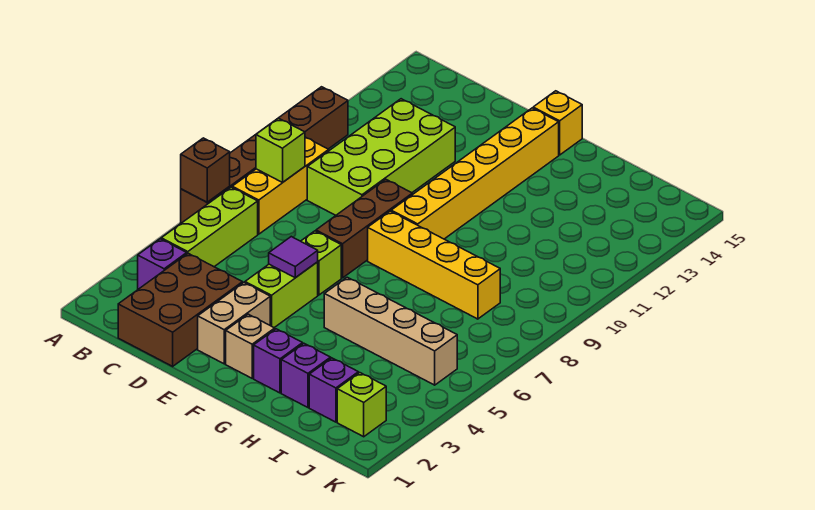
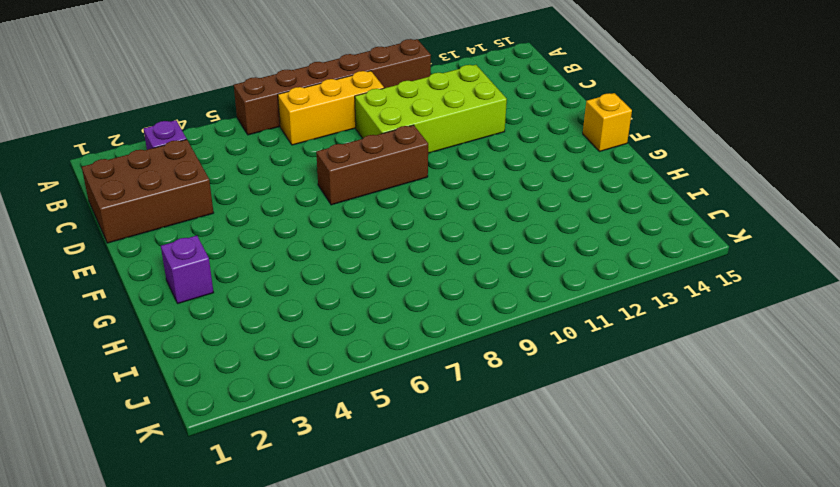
none -> lime brick B4:B6 level 1
none -> tan brick E2:E3 level 1
none -> lime brick E4:E5 level 1

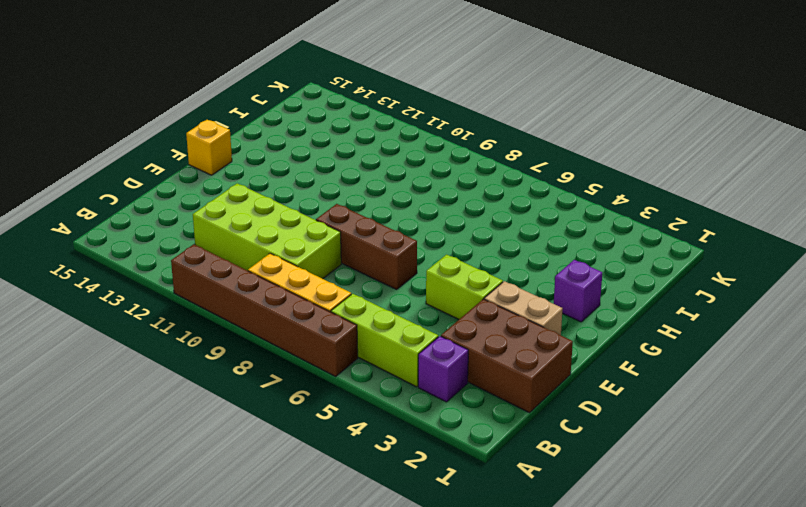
none -> lime brick E6 level 1
none -> tan brick F2 level 1
none -> yellow brick F8:I8 level 1

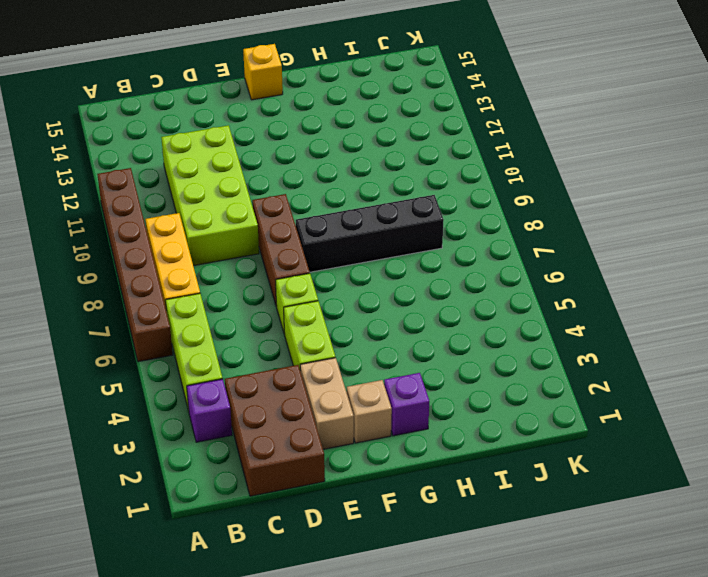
black brick F8:I8 level 1 -> yellow brick F8:I8 level 1
none -> yellow brick F9:F14 level 1
none -> tan brick G5:J5 level 1
none -> purple brick H2 level 1

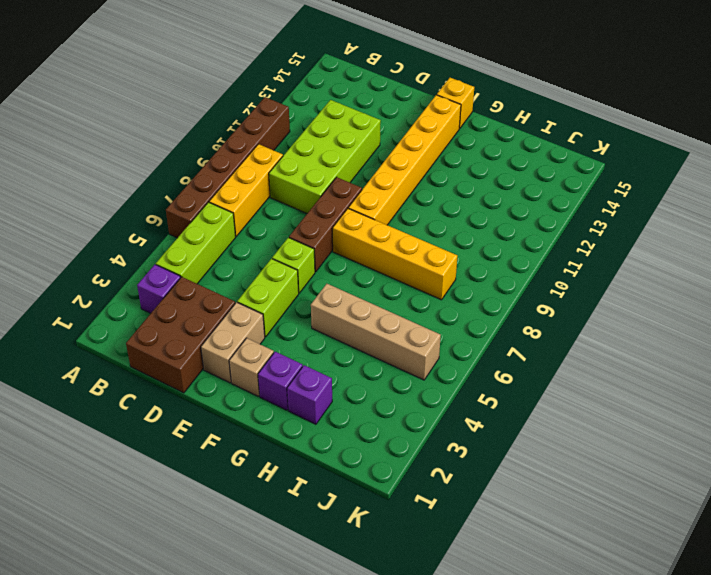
none -> purple brick I2 level 1
none -> lime brick J2 level 1
none -> brown brick A6 level 2

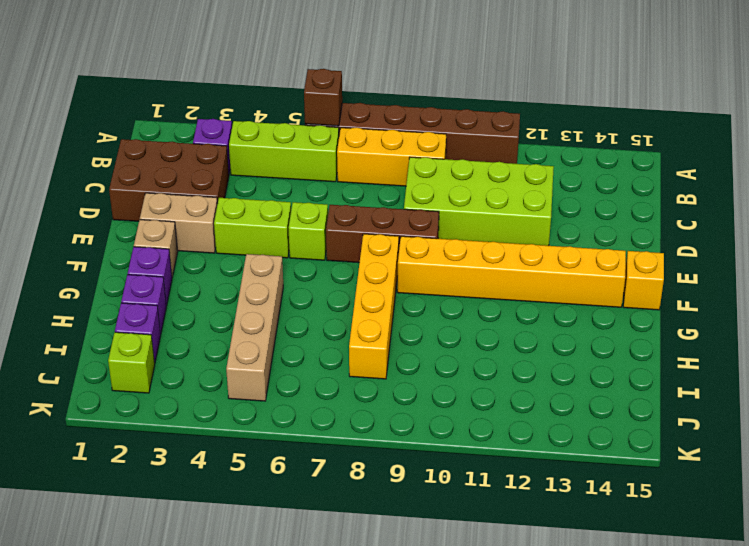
none -> lime brick B8 level 2
none -> purple tile E5 level 2

